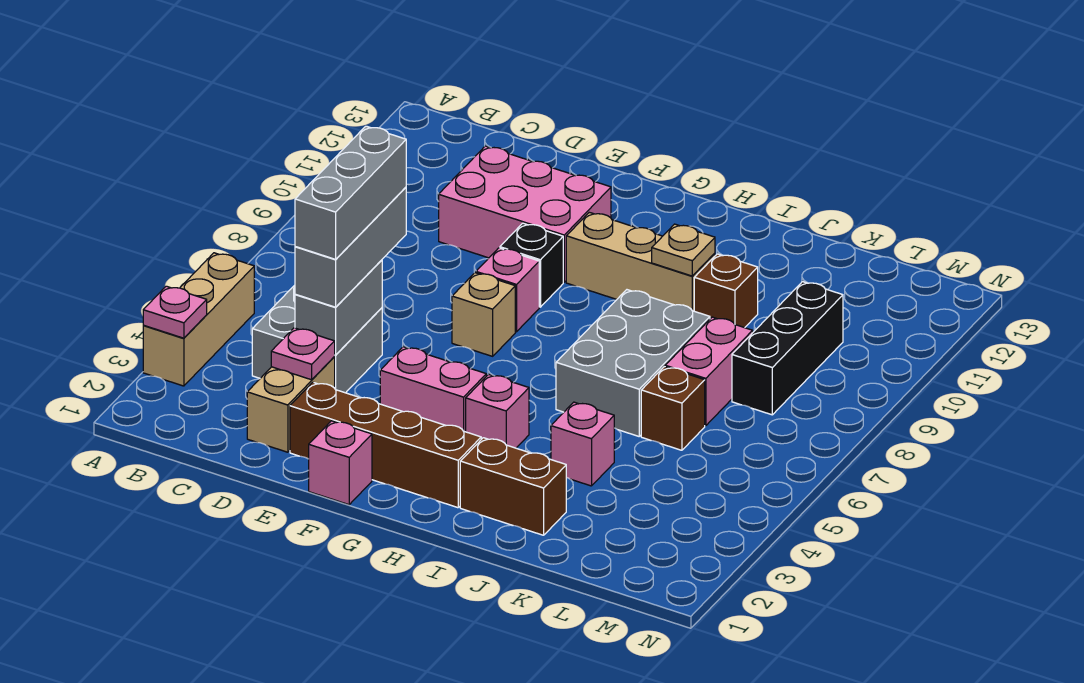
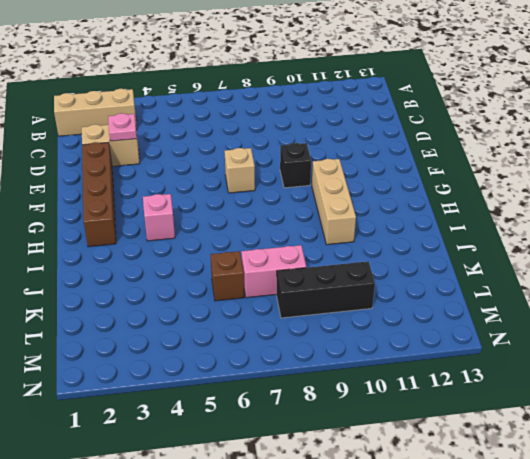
tan brick B1:B3 level 1 -> tan brick A3:A5 level 1
none -> grey brick C4:D5 level 1
none -> pink brick D10:F11 level 1
none -> pink brick F1 level 1

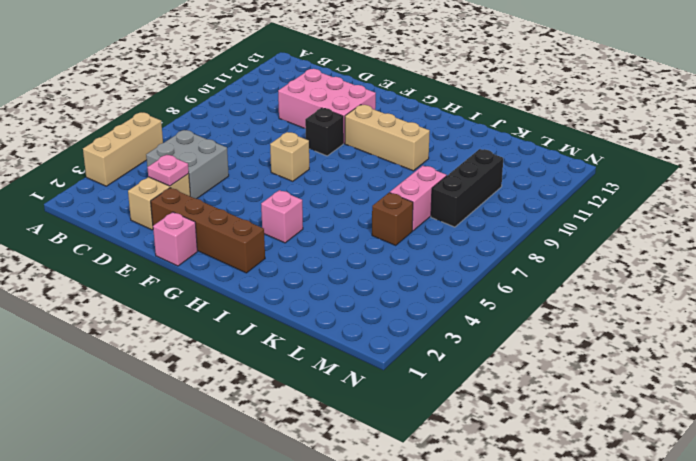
none -> pink brick F4:G4 level 1
none -> pink brick F8 level 1
none -> brown brick I2:J2 level 1

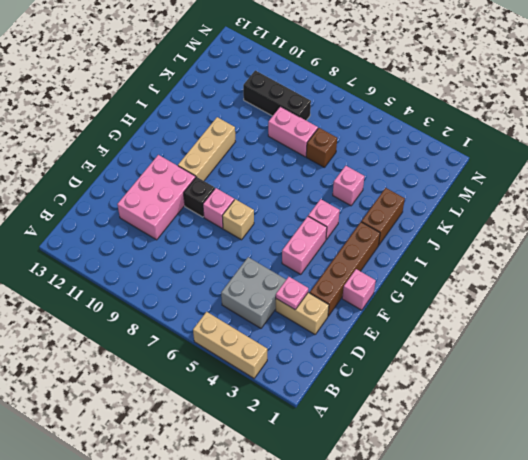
none -> grey brick I6:J8 level 1
none -> brown brick J10 level 1
none -> pink plate A3 level 2

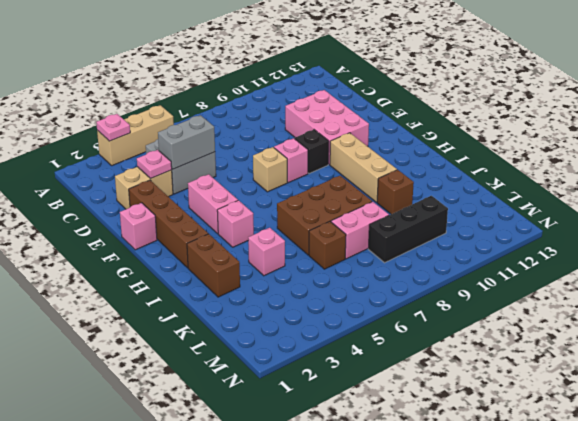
brown brick I6:J8 level 1 -> grey brick I6:J8 level 1
none -> tan plate I10 level 2
none -> grey brick D4:D6 level 3
none -> grey brick D4:D6 level 4

